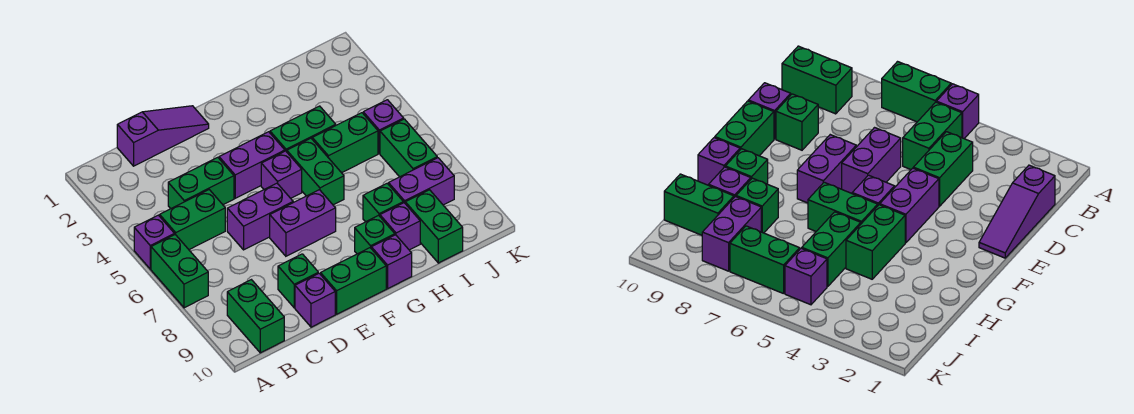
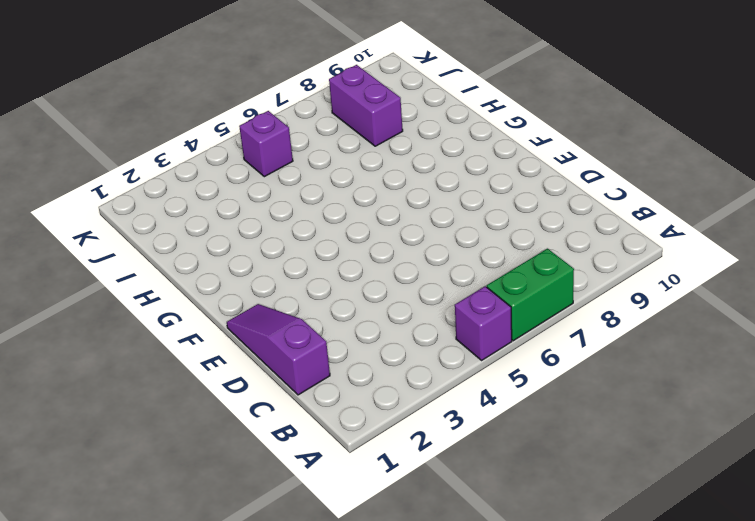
none -> green brick B5:C5 level 1
none -> green brick B9:B10 level 1
none -> green brick C4:D4 level 1

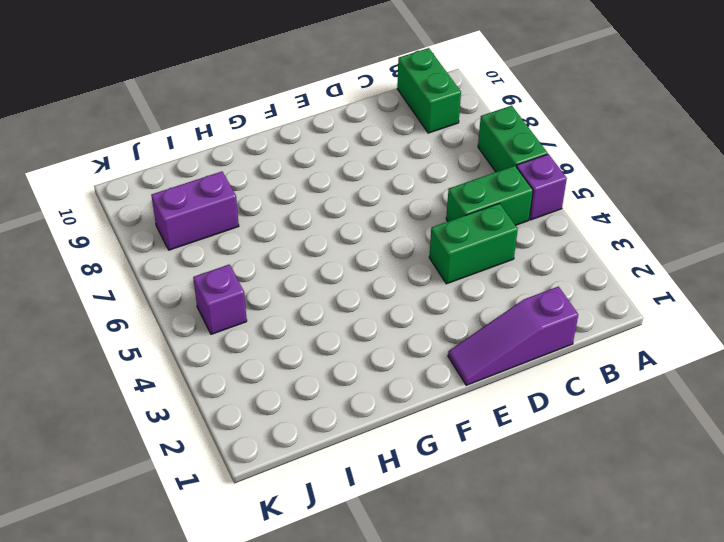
none -> purple brick D6:E6 level 1
none -> green brick D9 level 1
none -> purple brick D10 level 1

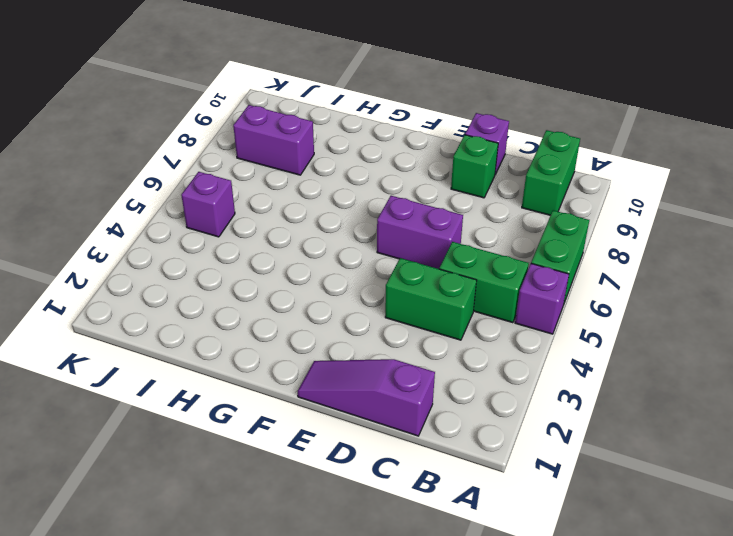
none -> purple brick E4:F4 level 1
none -> purple brick E7:F7 level 1
none -> green brick E10:F10 level 1

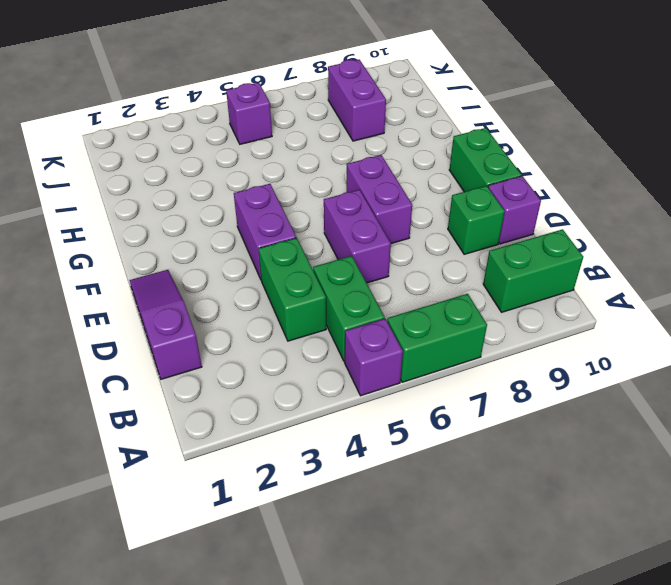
none -> purple brick F5 level 1
none -> green brick G4:H4 level 1
none -> green brick G5:G6 level 1

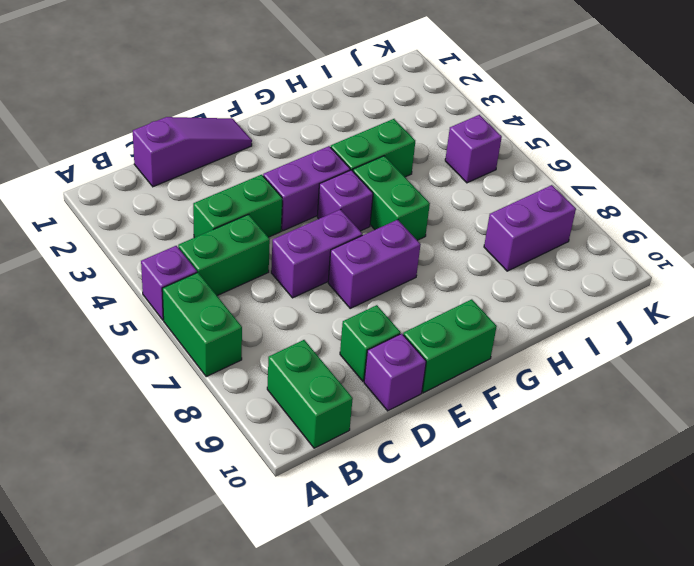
none -> green brick G9 level 1
none -> purple brick G10 level 1
none -> green brick H5:I5 level 1

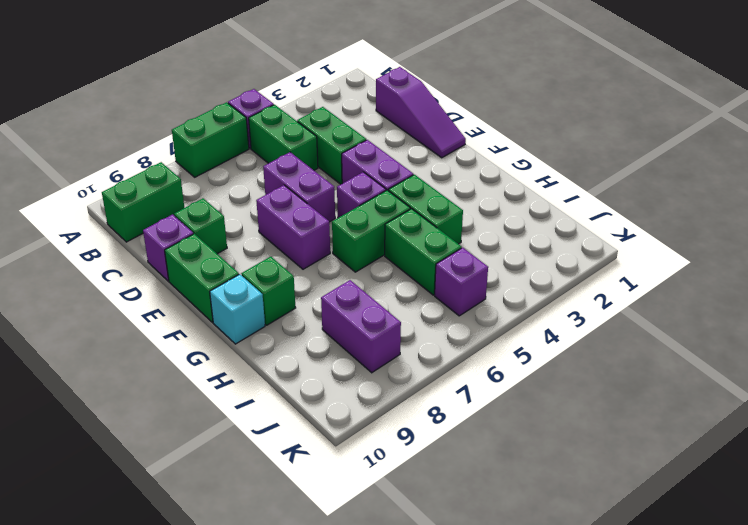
cyan brick G10 level 1 -> purple brick G10 level 1
none -> green brick H8 level 1
none -> purple brick H9 level 1
none -> green brick I9:I10 level 1

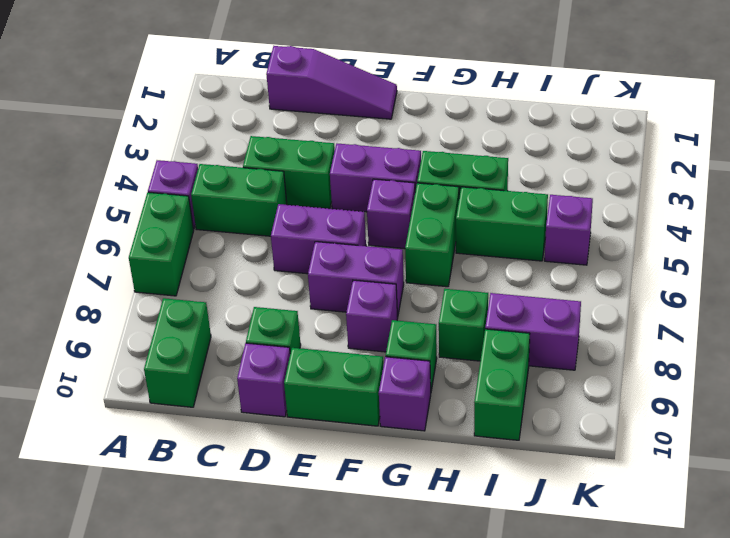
purple brick F8 level 1 -> purple brick H9 level 1
none -> green brick J6:J7 level 1

